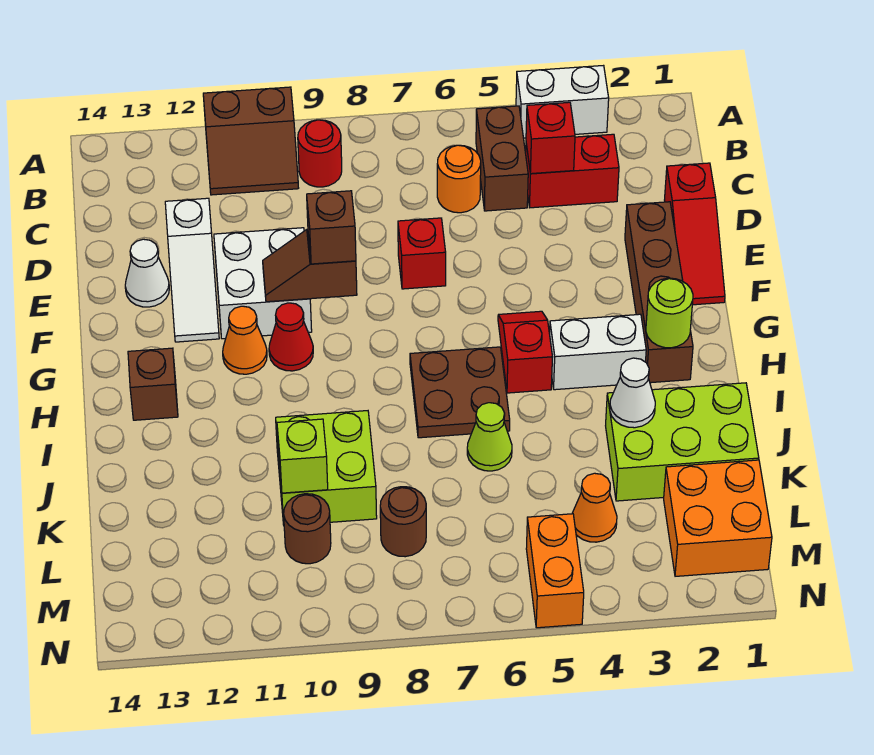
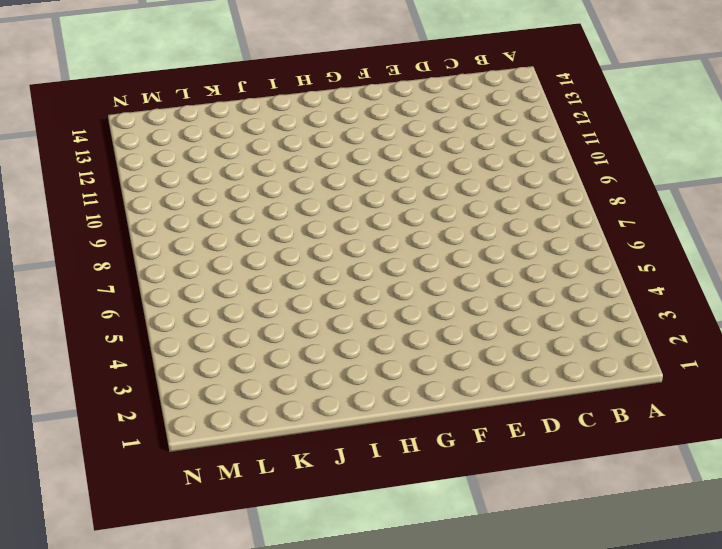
none -> white brick A3:A4 level 1
none -> brown slope A10:B11 level 1 top A
none -> brown brick B5:C5 level 1
none -> red round brick B9 level 1

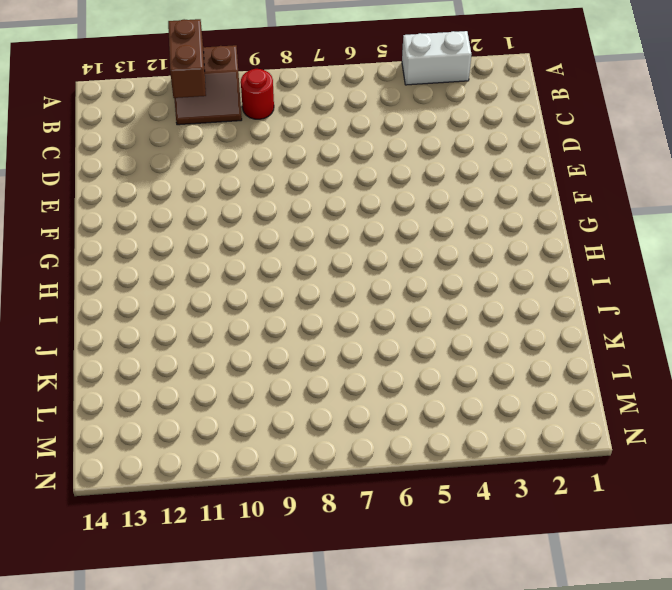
brown brick A11:B11 level 2 -> brown brick B5:C5 level 1
none -> red brick C3:C4 level 1
none -> orange round brick C6 level 1
none -> red slope D1:F1 level 1 top D
none -> white slope D12:F12 level 1 top D

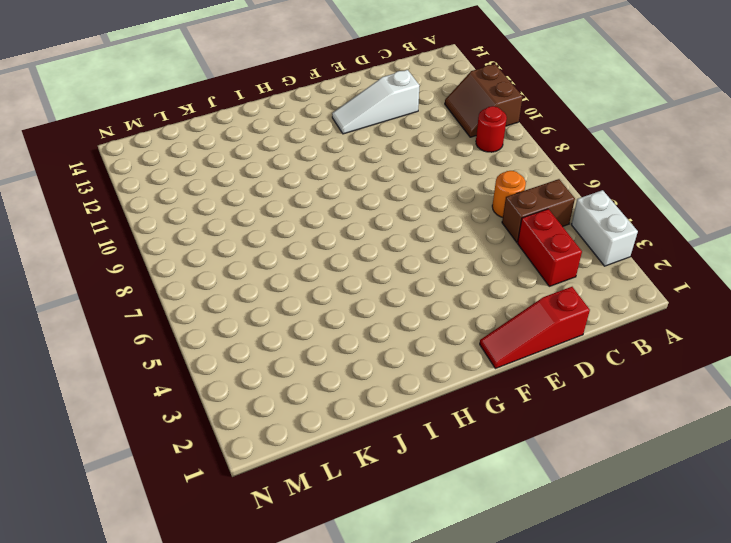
none -> brown brick E2:H2 level 1
none -> red brick E7 level 1
none -> white brick E10:F11 level 1
none -> white cone E13 level 1

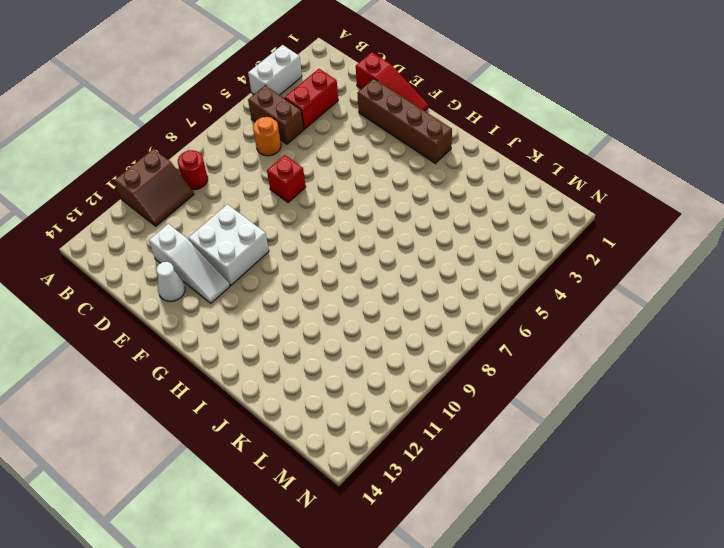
none -> red slope G5:H5 level 1 top H
none -> red cone G10 level 1
none -> orange cone G11 level 1
none -> white brick H3:H4 level 1

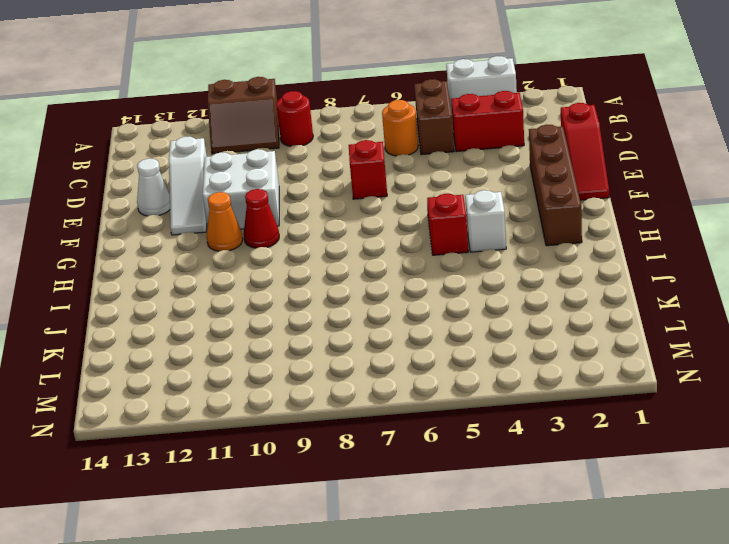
white brick H4 level 1 -> white brick H3:H4 level 1
none -> brown plate H6:I7 level 1
none -> brown brick H13 level 1
none -> lime brick J1:K3 level 1
none -> lime cone J6 level 1

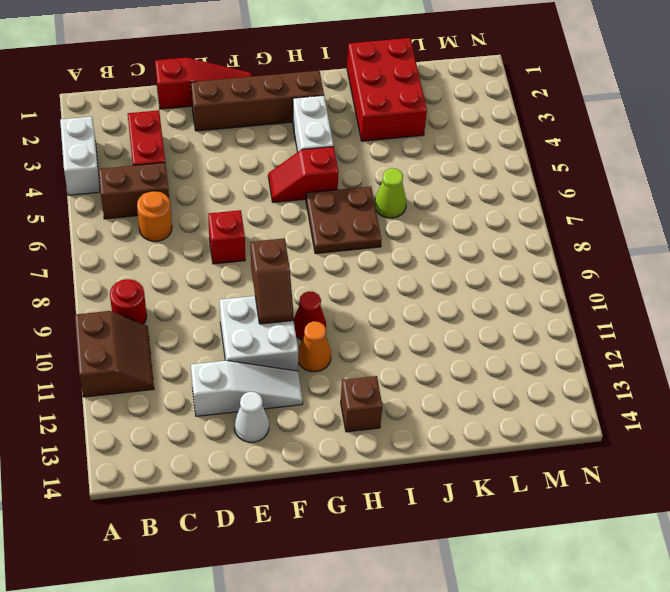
red brick J1:K3 level 1 -> lime brick J1:K3 level 1
none -> lime brick J9:K10 level 1
none -> orange brick L1:M2 level 1
none -> orange cone L4 level 1
none -> brown round brick L8 level 1

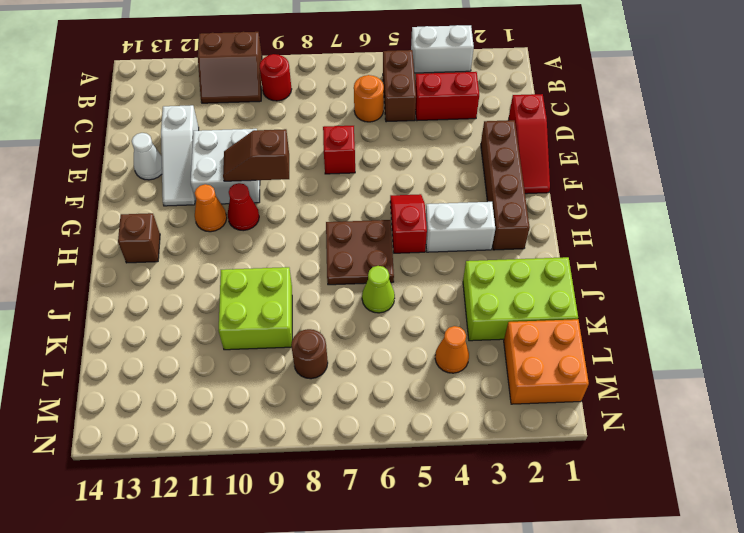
none -> brown round brick L10 level 1
none -> orange brick M5:N5 level 1
none -> red brick C4 level 2
none -> lime round brick H2 level 2

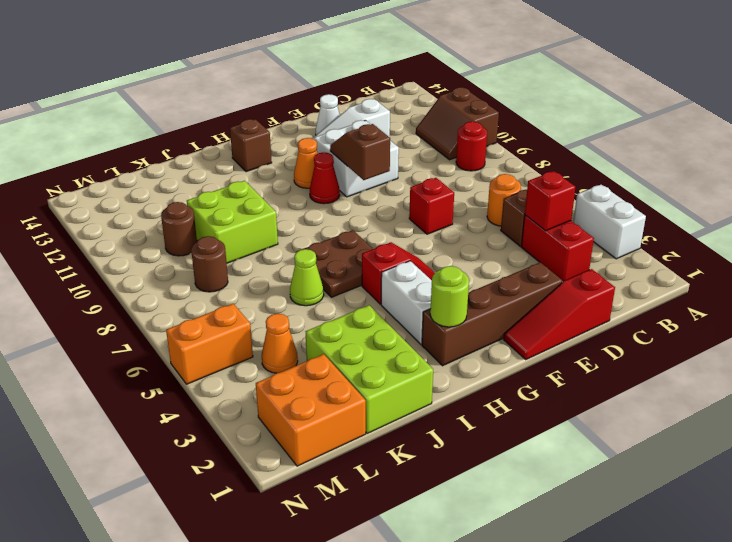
none -> white cone J3 level 2
none -> lime brick K10 level 2
none -> brown brick F9 level 3

